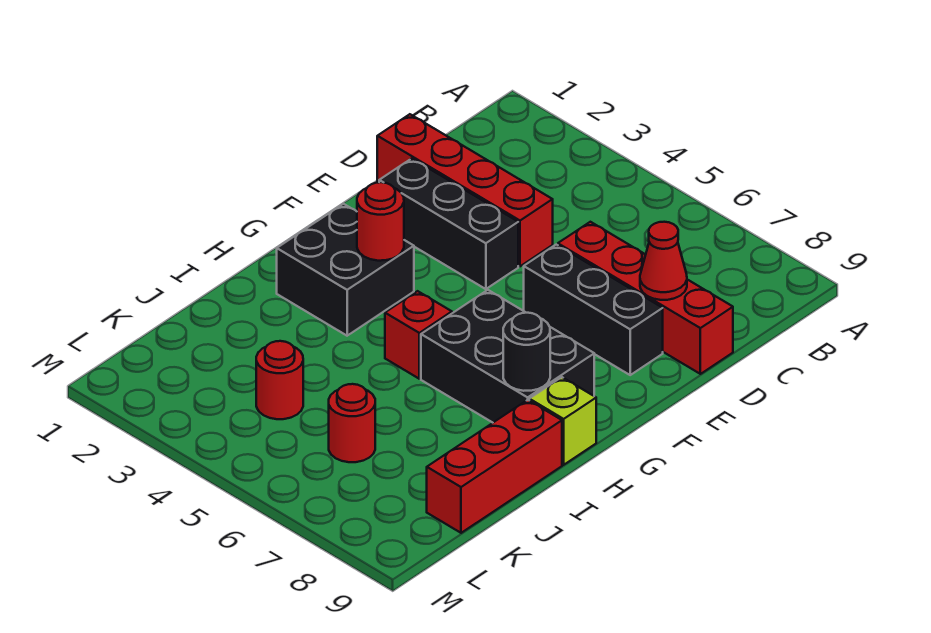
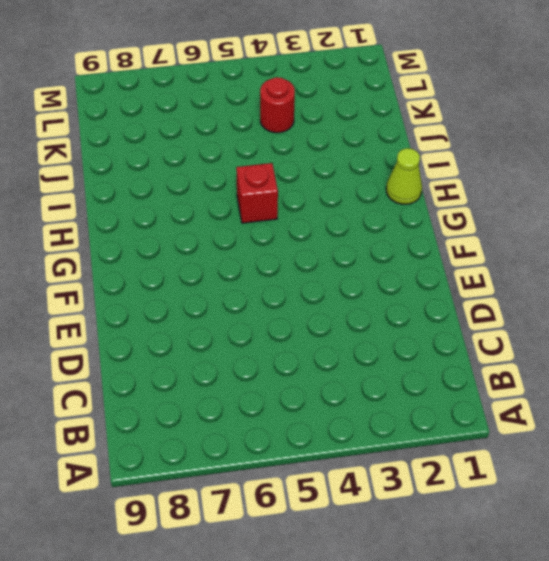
lime cone H1 level 1 -> none
none -> red brick D1:D4 level 1
none -> red brick D6:D9 level 1
none -> black brick E2:E4 level 1

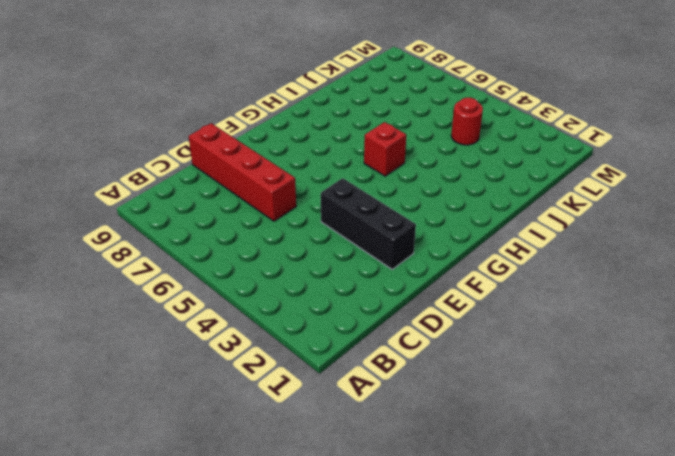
none -> red brick D1:D4 level 1
none -> black brick E6:E8 level 1
none -> black brick G2:H3 level 1

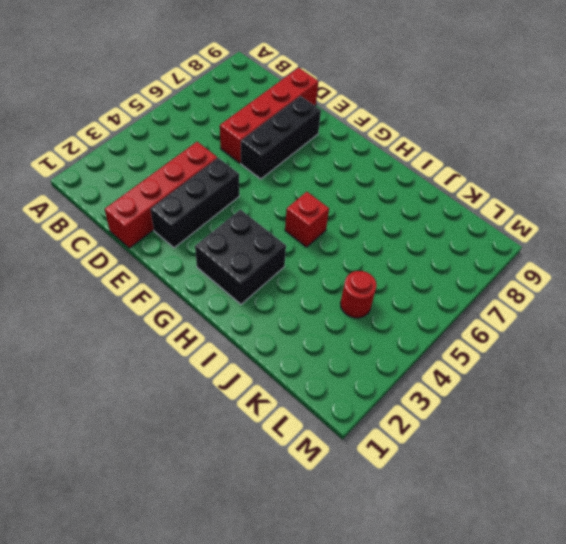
none -> black brick G6:H8 level 1
none -> lime brick H9 level 1
none -> red brick I9:K9 level 1

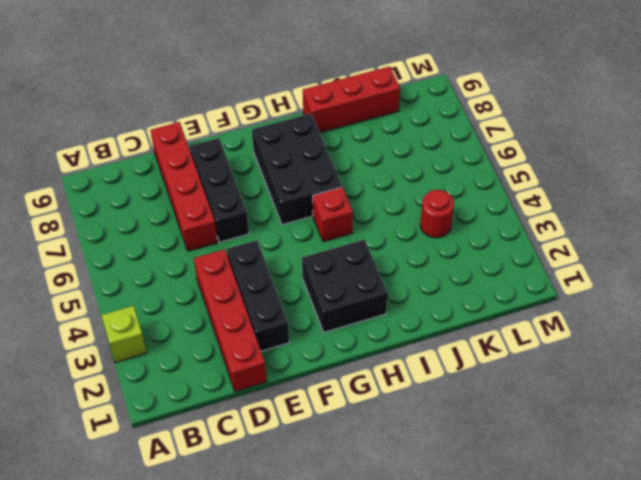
lime brick A3 level 1 -> lime brick H9 level 1
none -> red round brick K6 level 1
none -> red cone D8 level 2
none -> red round brick G3 level 2

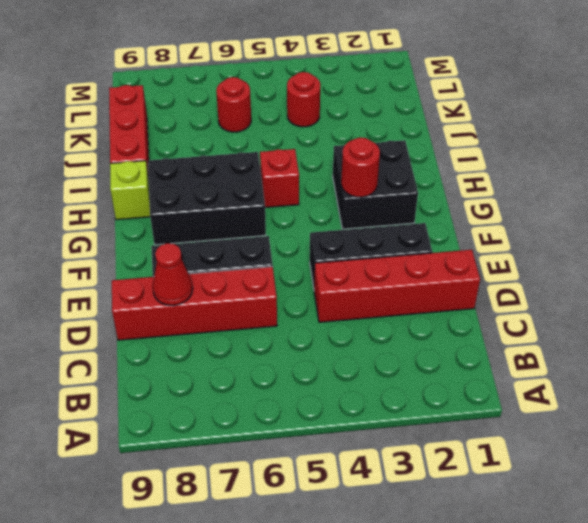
none -> black round brick H8 level 2

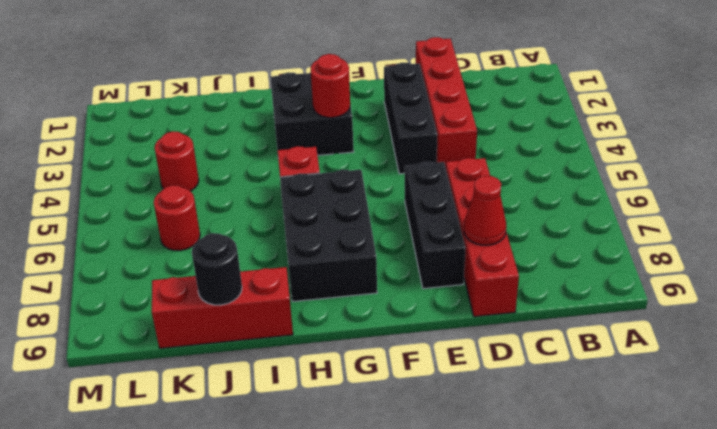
black round brick J9 level 2 -> black round brick H8 level 2
none -> lime brick H9 level 1

